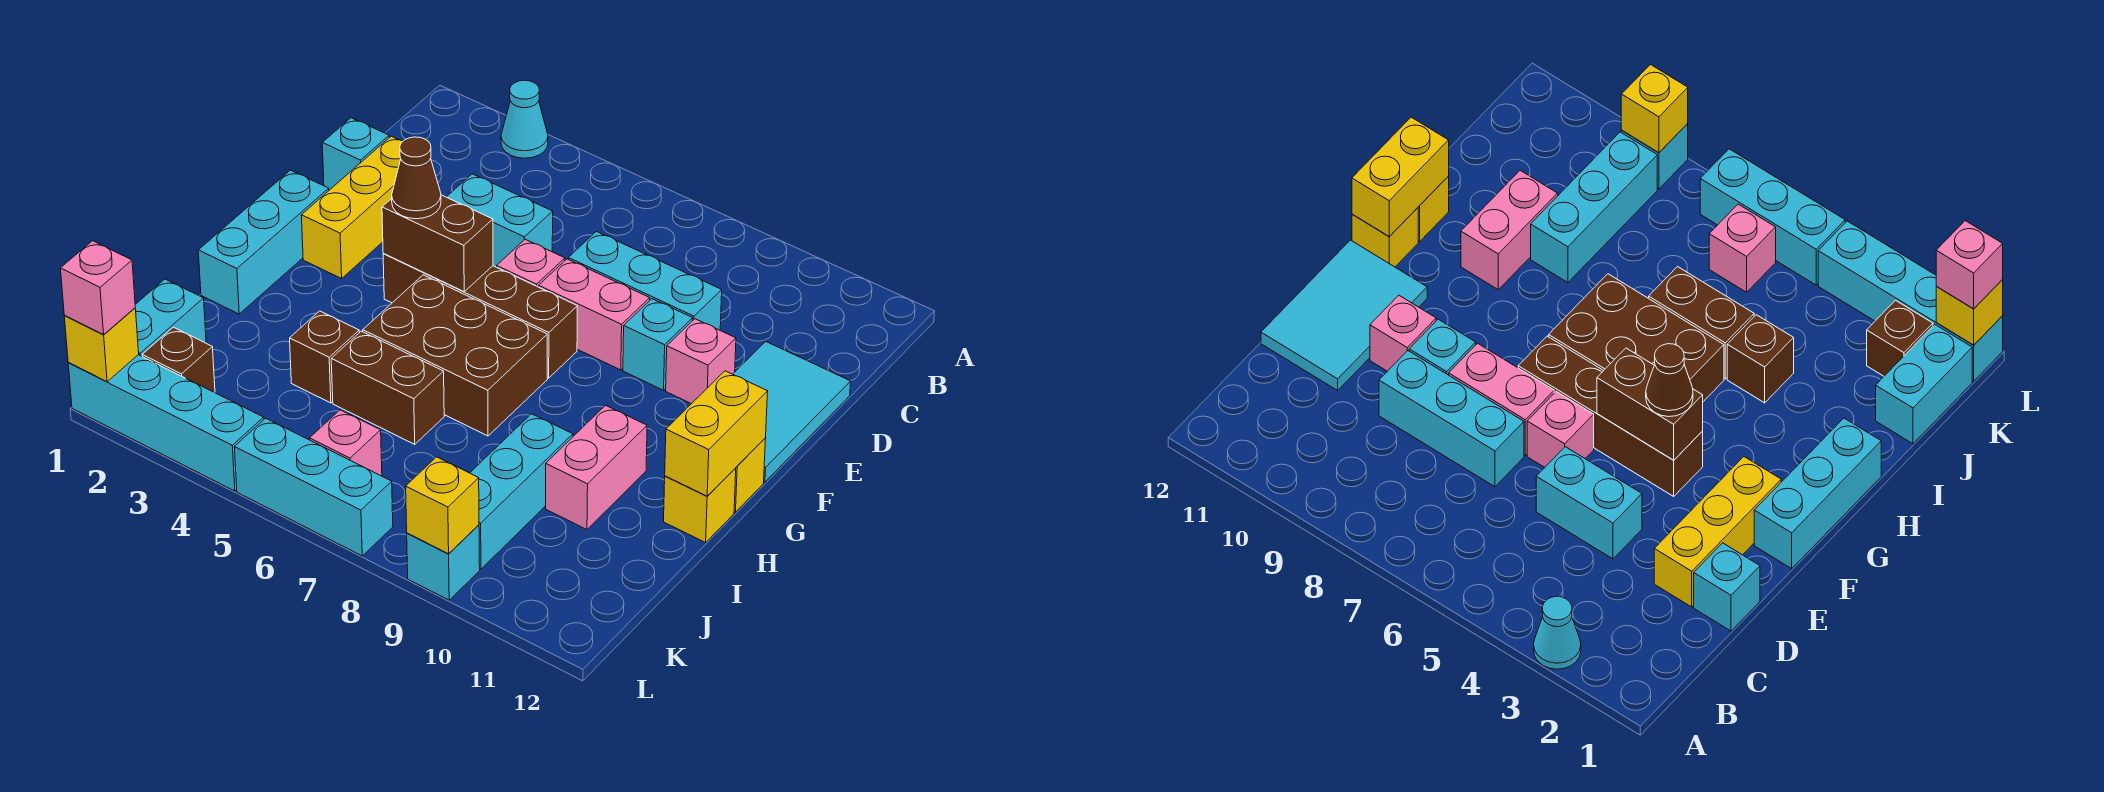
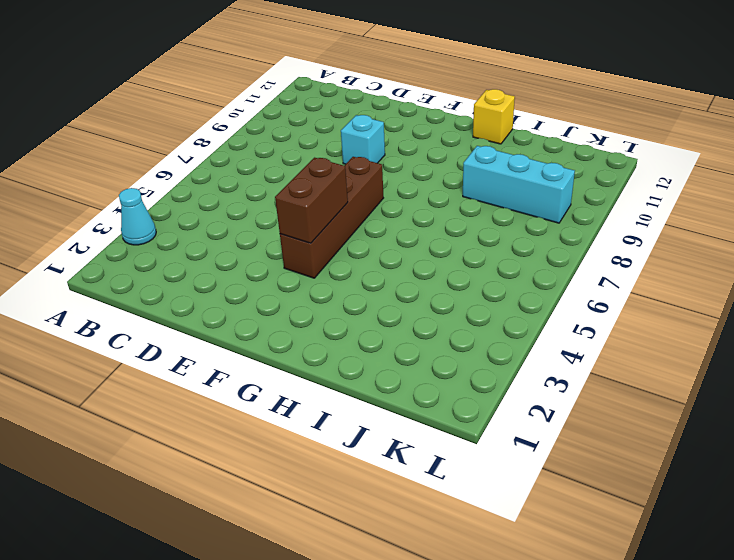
none -> cyan brick D1 level 1
none -> yellow brick D2:F2 level 1
none -> cyan brick D4:D5 level 1
none -> cyan brick D7:D9 level 1

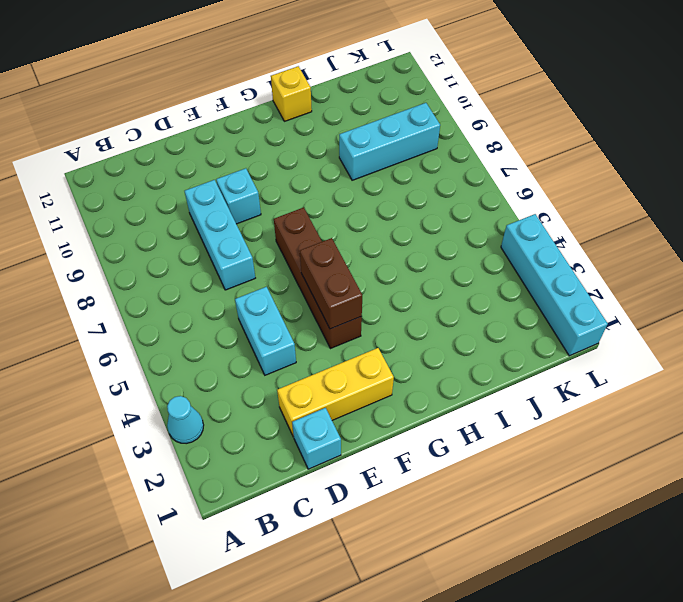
none -> cyan tile D11:F12 level 1
none -> pink brick E6 level 1
none -> pink brick E7:E8 level 1
none -> pink brick E10 level 1

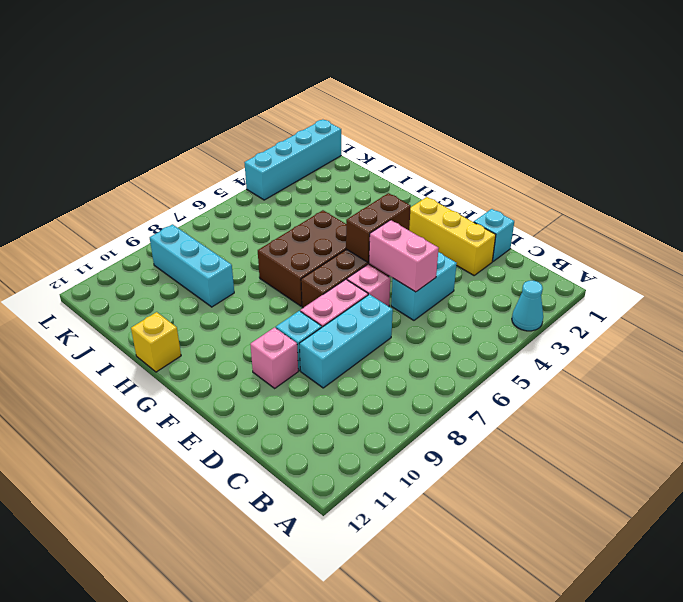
pink brick D5:E5 level 2 -> pink brick H10:I10 level 1
none -> cyan tile D11:F12 level 1
none -> cyan brick F1:H1 level 1
none -> yellow brick G12 level 1
none -> brown brick I4 level 1

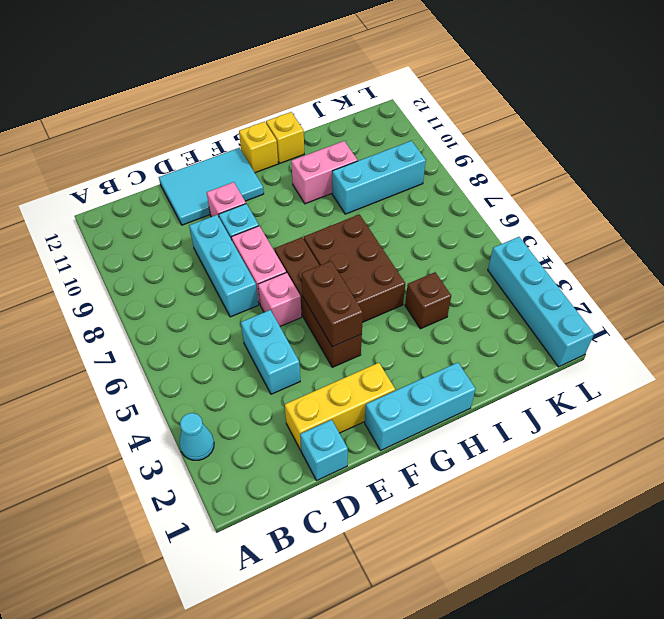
none -> brown brick I5:I6 level 1
none -> cyan brick J1:K1 level 1
none -> brown brick K2 level 1
none -> pink brick K6 level 1

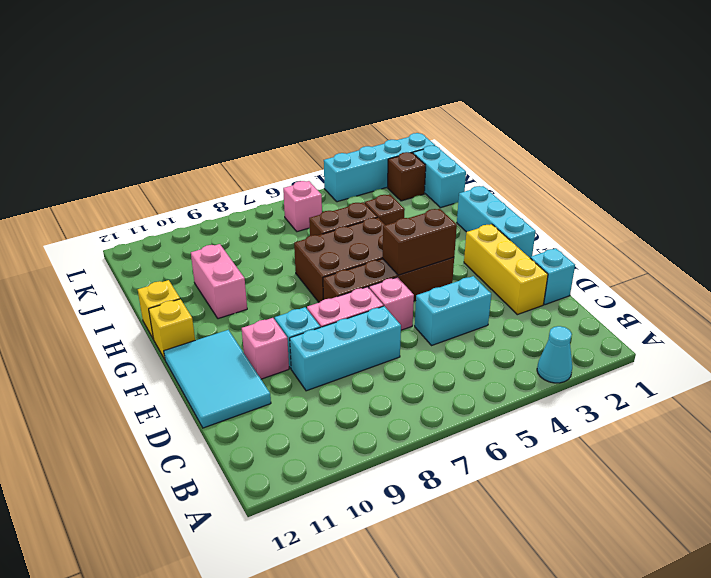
none -> cyan brick I9:K9 level 1
none -> cyan brick L5:L7 level 1
none -> cyan brick L9 level 1
none -> yellow brick G12:H12 level 2

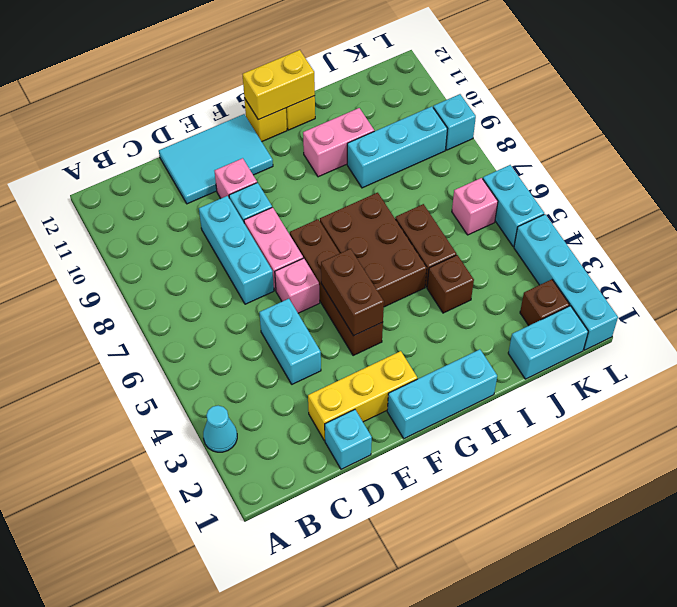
cyan brick L5:L6 level 1 -> cyan brick L5:L7 level 1
none -> yellow brick L1 level 2
none -> yellow brick L9 level 2
none -> brown cone F4 level 3
none -> pink brick L1 level 3

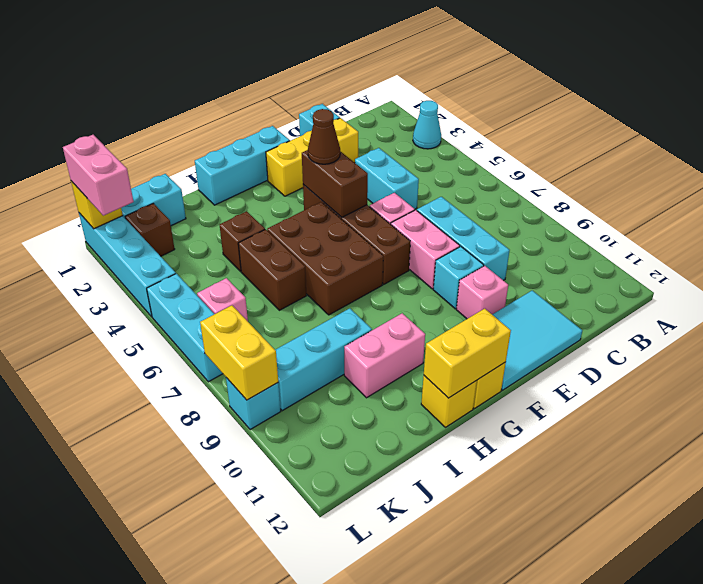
pink brick L1:L2 level 3 -> pink brick L1 level 3
yellow brick L8:L9 level 2 -> yellow brick L9 level 2

